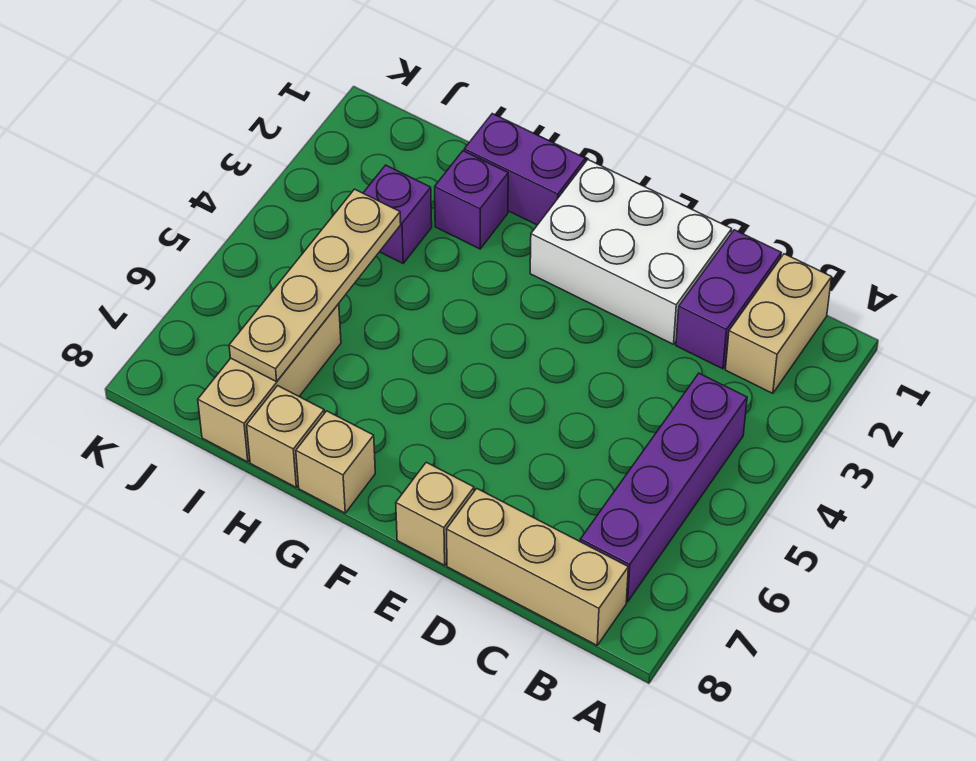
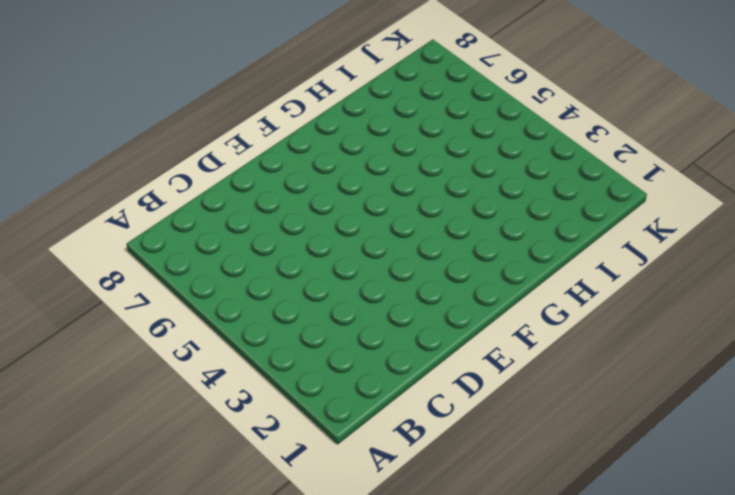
none -> tan brick B1:B2 level 1
none -> purple brick B4:B7 level 1
none -> tan brick B8:D8 level 1

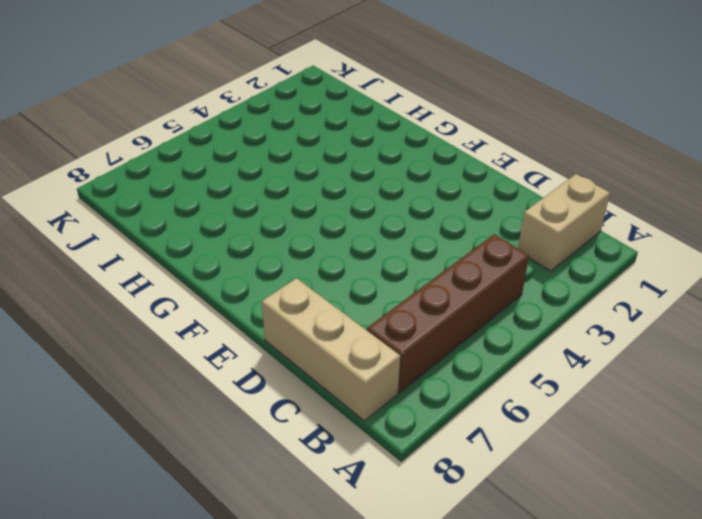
brown brick B4:B7 level 1 -> purple brick B4:B7 level 1
none -> purple brick C1:C2 level 1
none -> white brick D1:F2 level 1
none -> tan brick E8 level 1

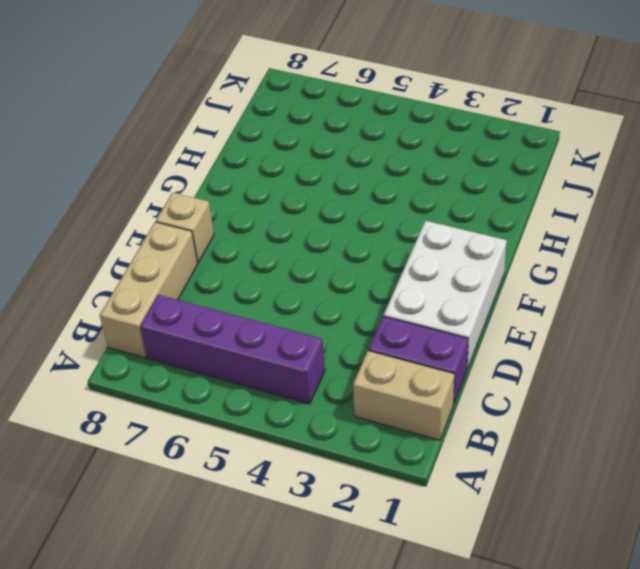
none -> purple brick G1:H1 level 1
none -> tan brick G8 level 1
none -> purple brick H2 level 1

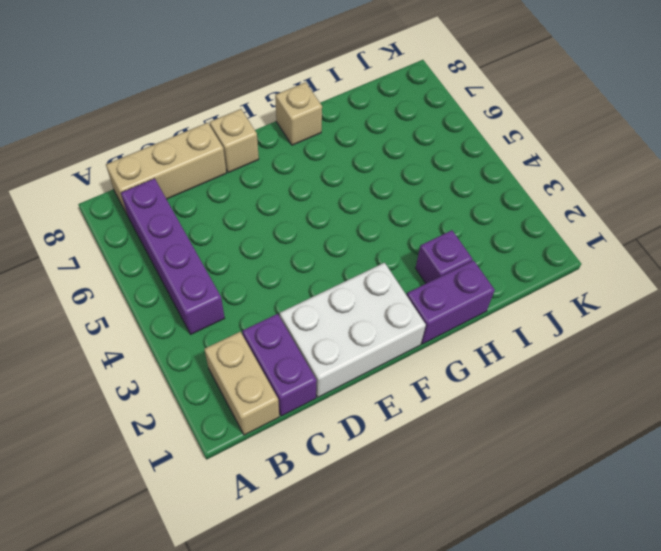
none -> tan brick H8 level 1
none -> purple brick I3 level 1
none -> tan brick I6:I8 level 1

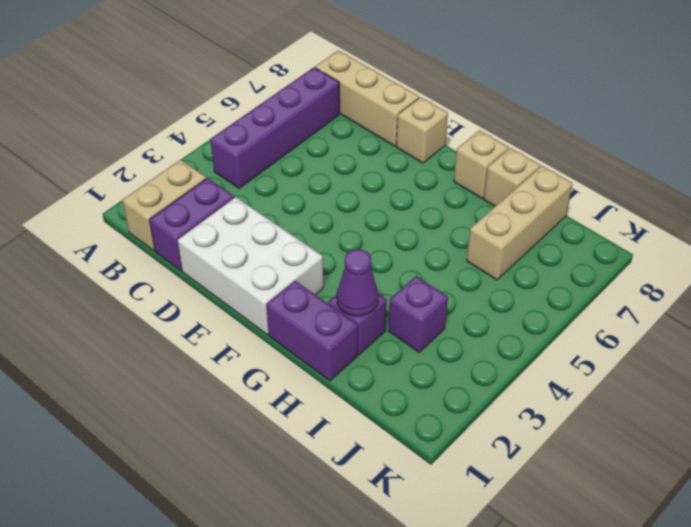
purple cone H2 level 2 -> none
none -> tan plate I4:I7 level 2

